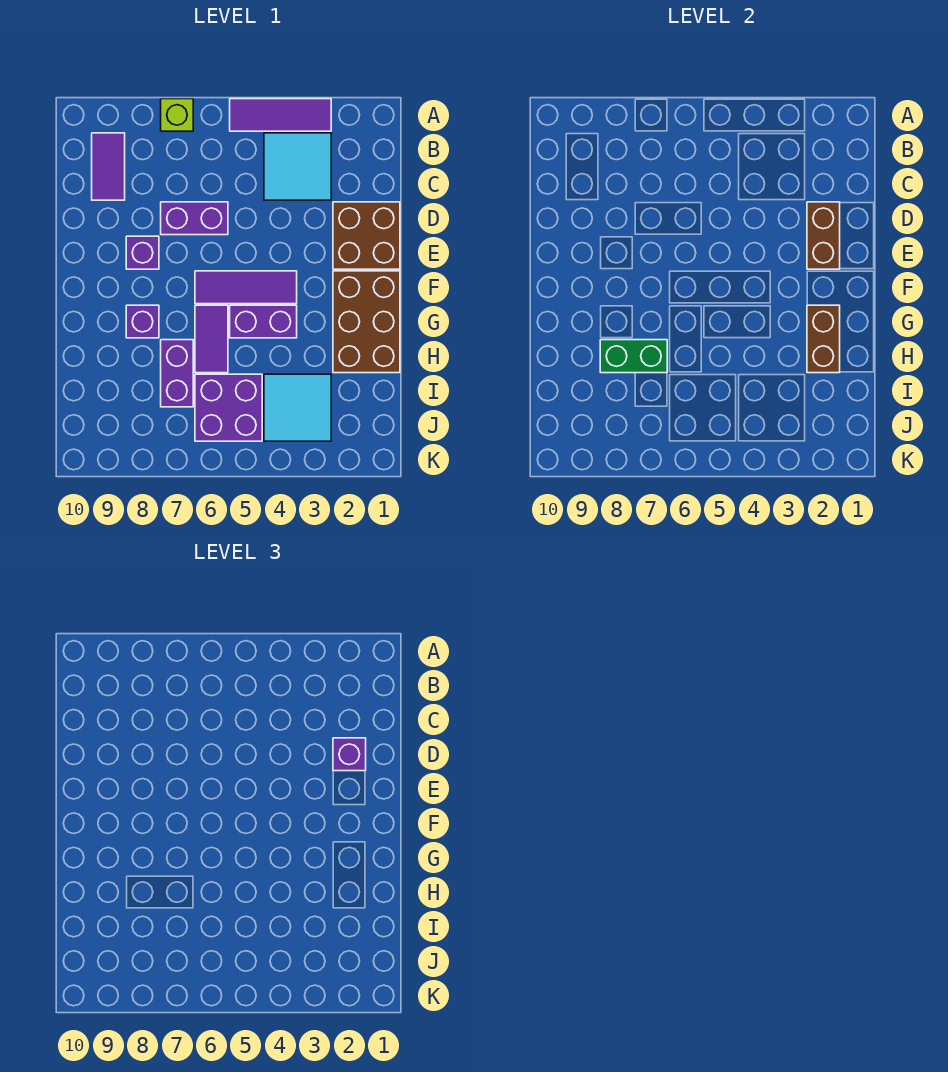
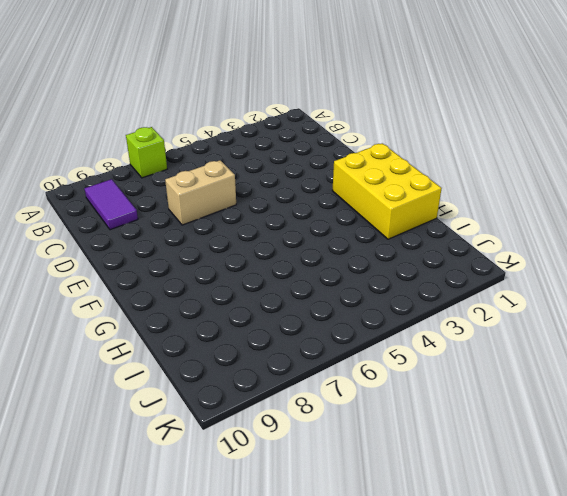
tan brick D6:D7 level 1 -> purple brick D6:D7 level 1
yellow brick F1:H2 level 1 -> brown brick F1:H2 level 1
none -> purple tile A3:A5 level 1
none -> cyan tile B3:C4 level 1
none -> brown brick D1:E2 level 1

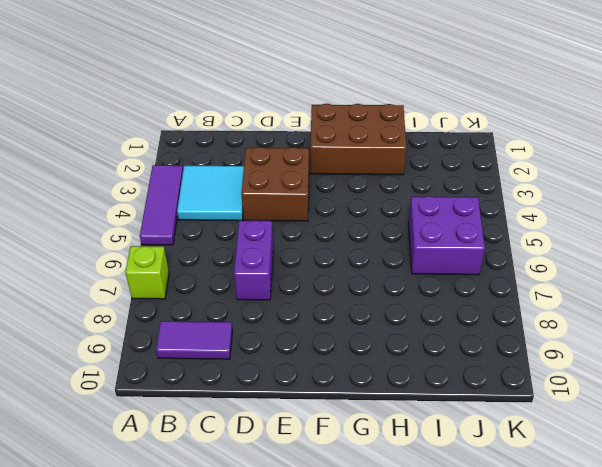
brown brick D3:E4 level 1 -> brown brick D1:E2 level 1
none -> purple brick E8 level 1
none -> purple tile F4:F6 level 1
none -> purple brick G4:G5 level 1

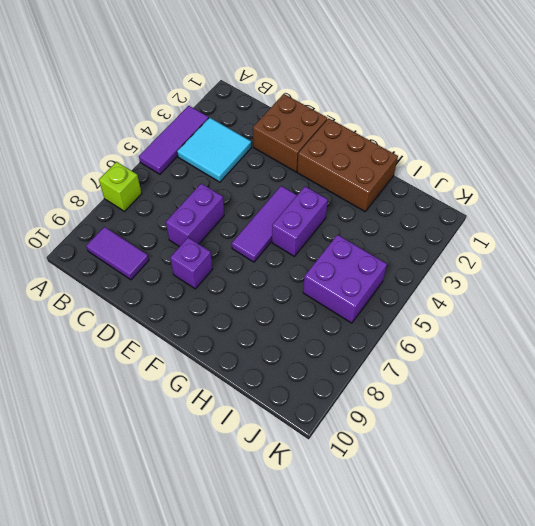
none -> purple tile G6:H6 level 1
none -> purple brick G8 level 1
none -> purple brick H7:I7 level 1

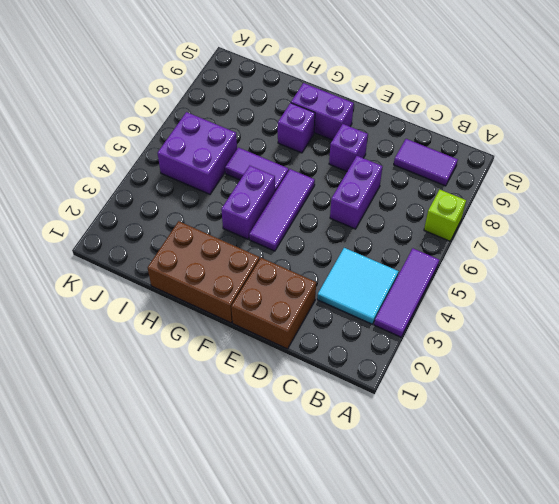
purple brick F9:G9 level 1 -> purple brick H7:I7 level 1
none -> cyan tile I3:J4 level 1
none -> brown brick D2:E2 level 2
none -> brown brick G2:H2 level 2

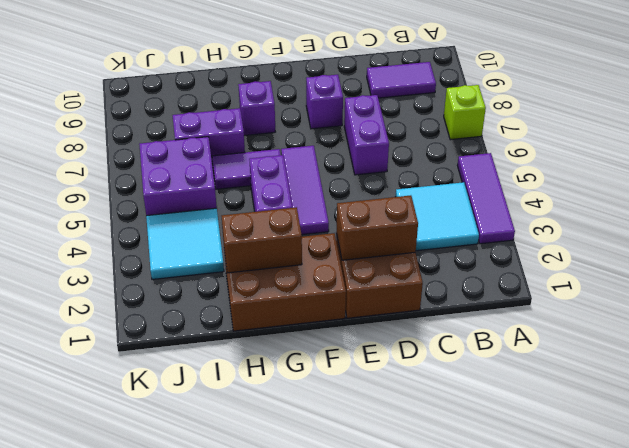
none -> green brick H7:H8 level 2
none -> purple brick D2 level 3

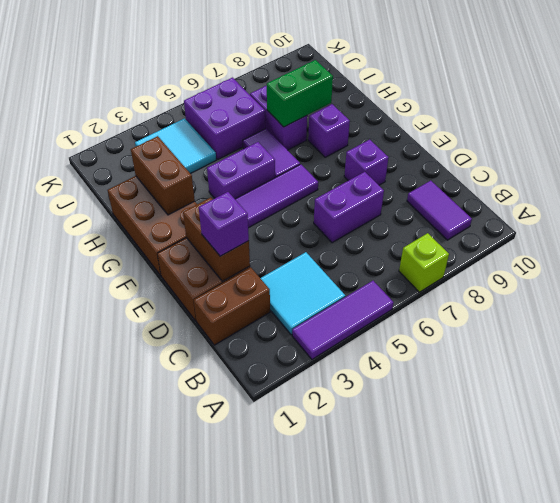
brown brick C1:C2 level 1 -> none

